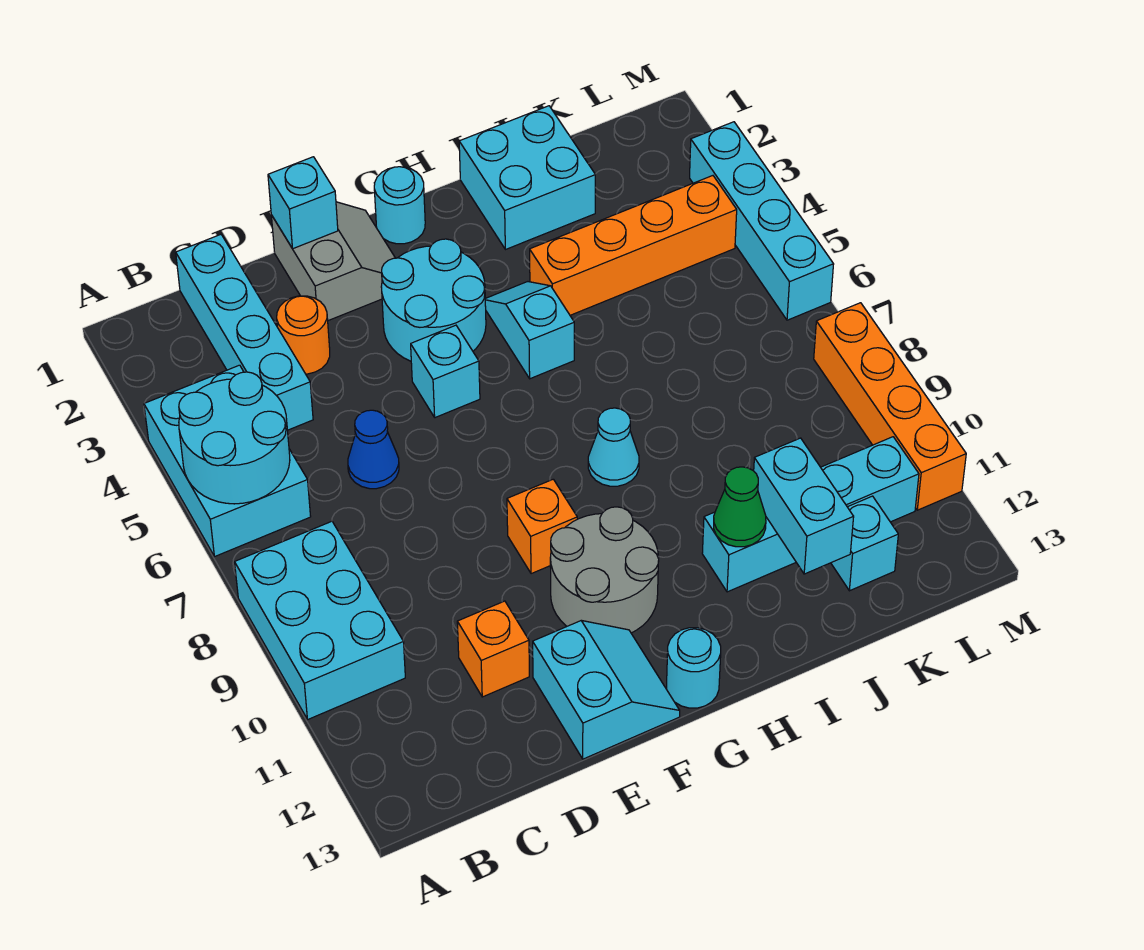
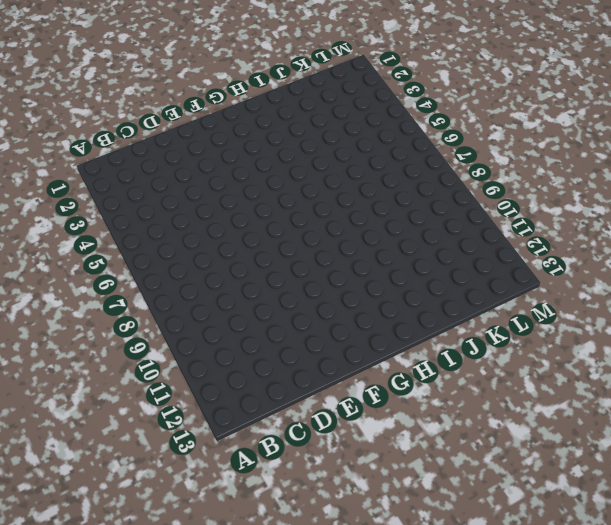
none -> cyan brick A4:B6 level 1
none -> cyan brick A8:B10 level 1
none -> cyan brick C1:C4 level 1

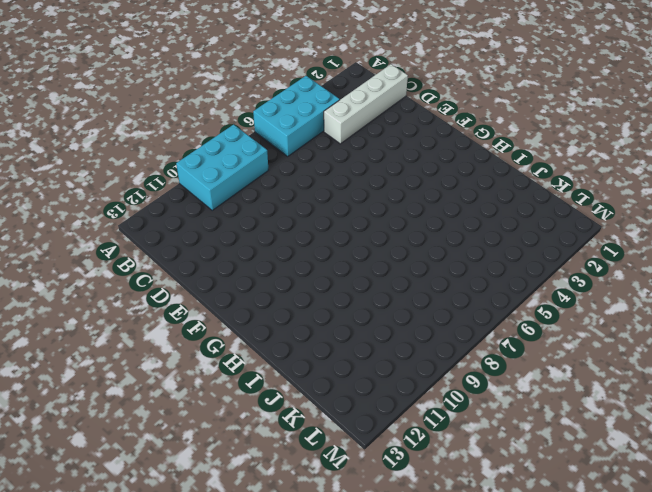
white brick C1:C4 level 1 -> cyan brick C1:C4 level 1
none -> orange round brick D3 level 1
none -> blue cone D6 level 1
none -> orange brick D11 level 1

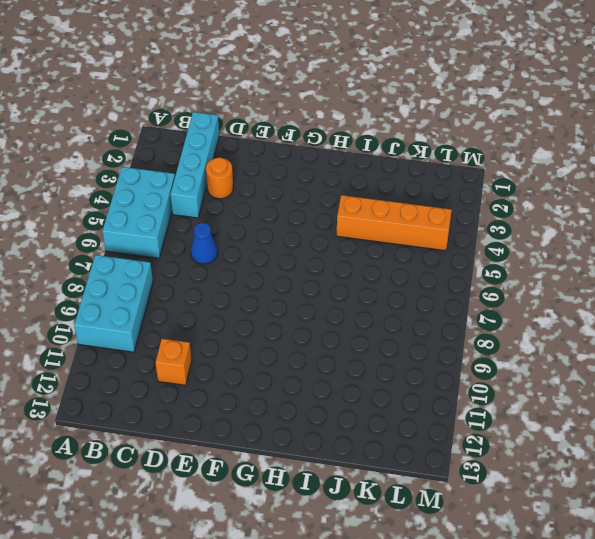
none -> grey slope E1:F2 level 1 top E
none -> cyan slope E12:F13 level 1 top E
none -> cyan round brick F3:G4 level 1

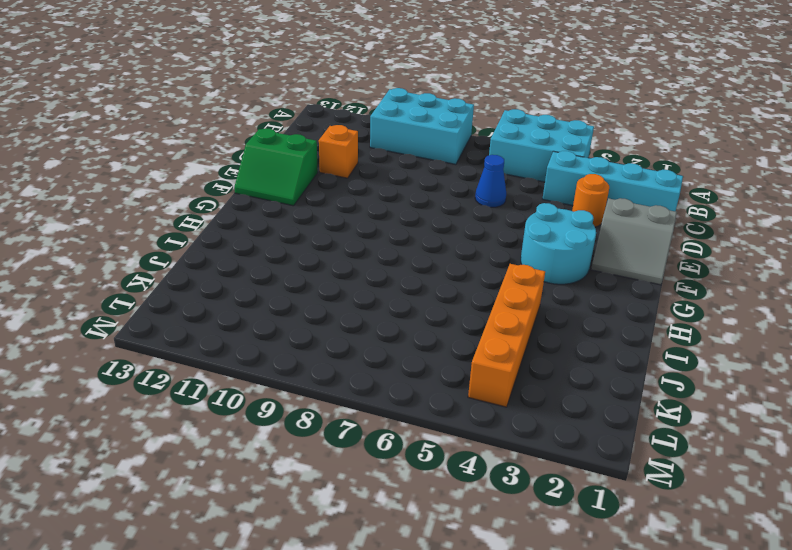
green slope E12:F13 level 1 top E -> cyan slope E12:F13 level 1 top E
none -> cyan brick F5 level 1
none -> orange brick F9 level 1
none -> grey round brick F10:G11 level 1

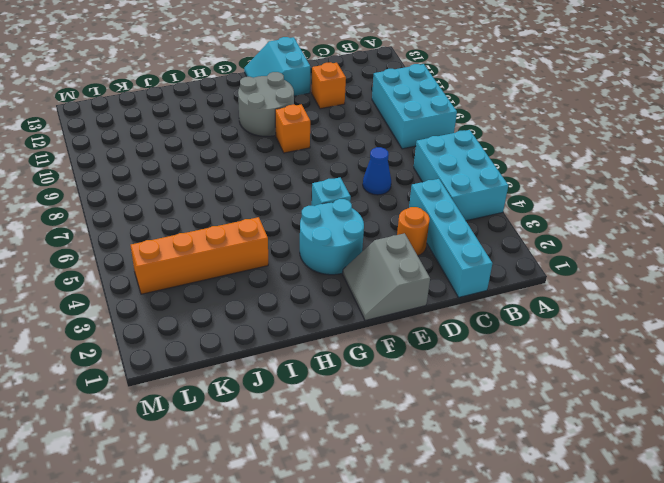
none -> cyan round brick G1 level 1
none -> cyan round brick G13 level 1
none -> cyan slope H4:H5 level 1 top 5

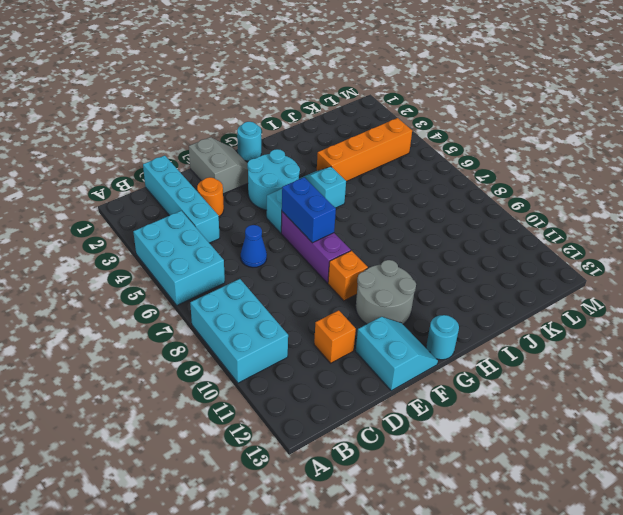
purple brick F6:F8 level 1 -> none
blue brick F6:F7 level 2 -> none
none -> cyan cone H8 level 1
none -> cyan brick I1:J2 level 1
none -> cyan brick I11:L11 level 1

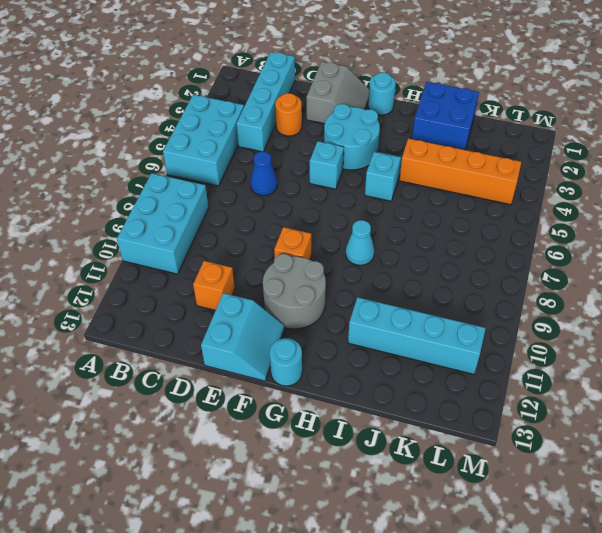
blue brick I1:J2 level 1 -> cyan brick I1:J2 level 1
none -> cyan brick K12 level 1
none -> cyan brick M3:M6 level 1
none -> orange brick M8:M11 level 1

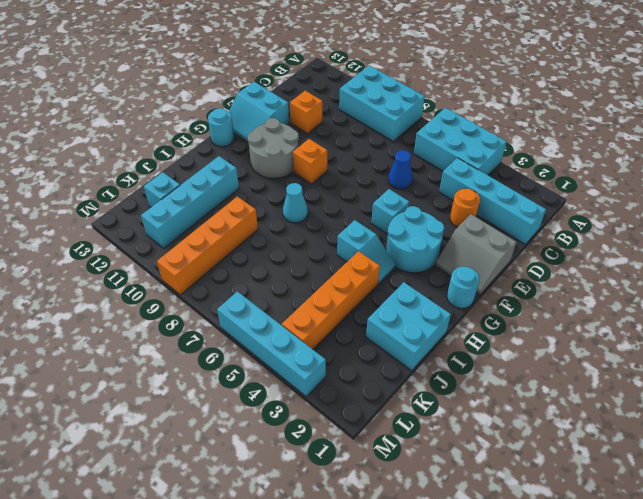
orange brick J9:M9 level 1 -> orange brick M8:M11 level 1
none -> cyan round brick A5:B6 level 2
none -> cyan brick E1 level 2
none -> green cone I11 level 2

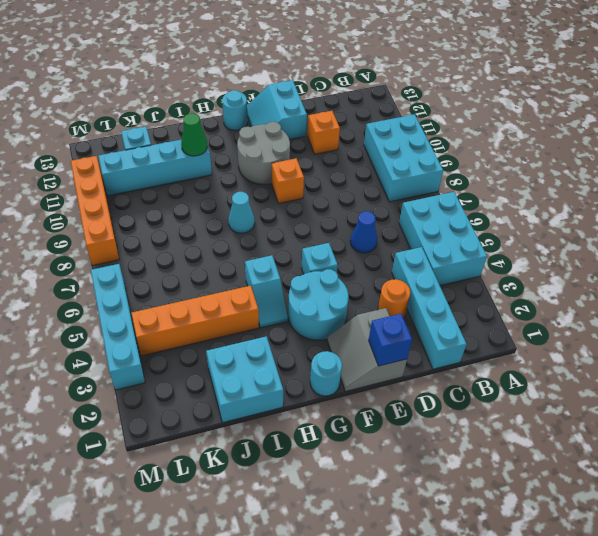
blue brick E1 level 2 -> cyan brick E1 level 2
none -> cyan round brick A5:B6 level 2
none -> cyan brick J11:J12 level 2

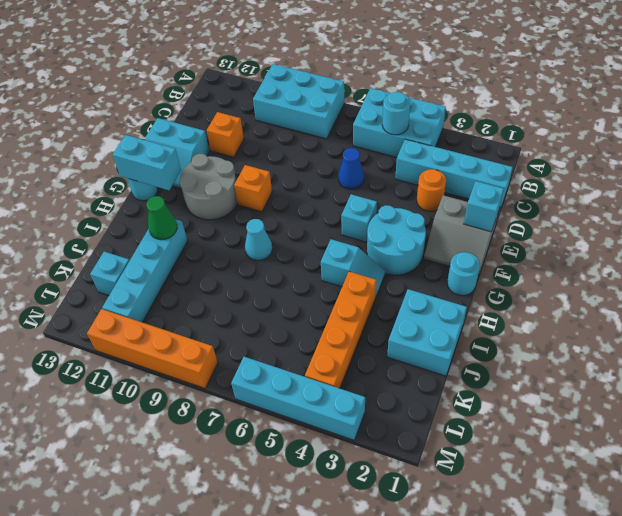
cyan round brick B5 level 2 -> cyan round brick A5:B6 level 2
cyan brick G12:G13 level 2 -> cyan brick J11:J12 level 2

